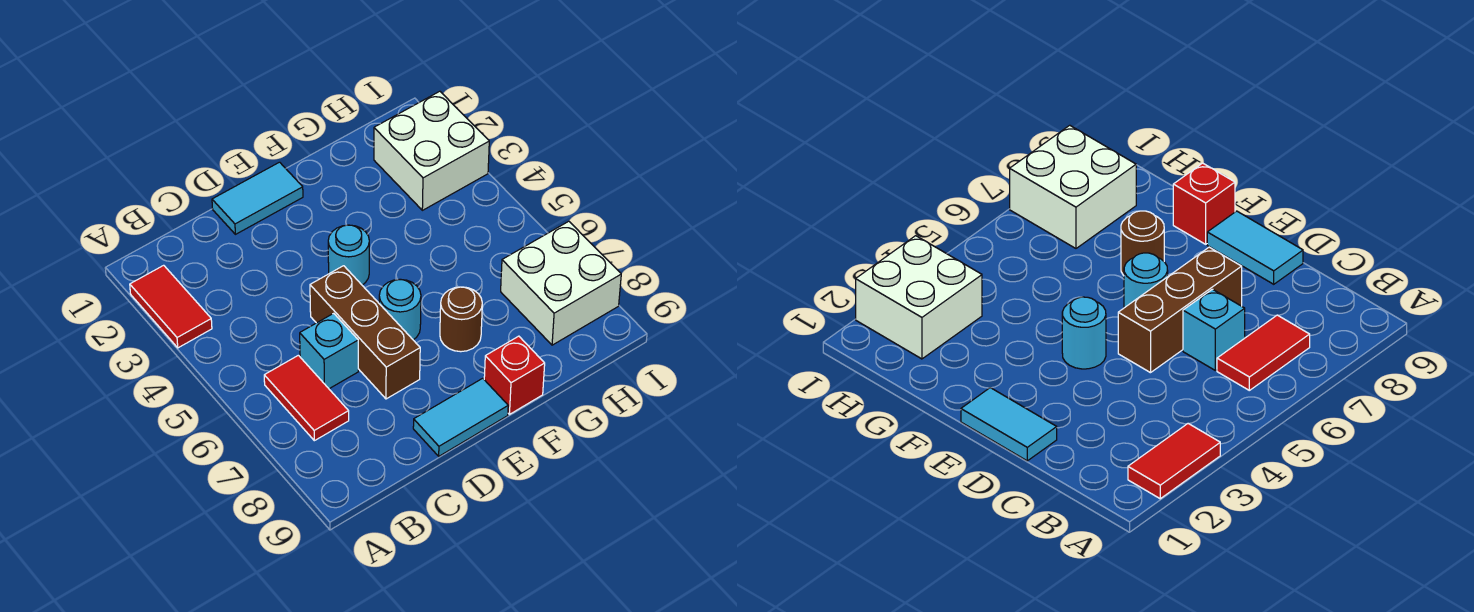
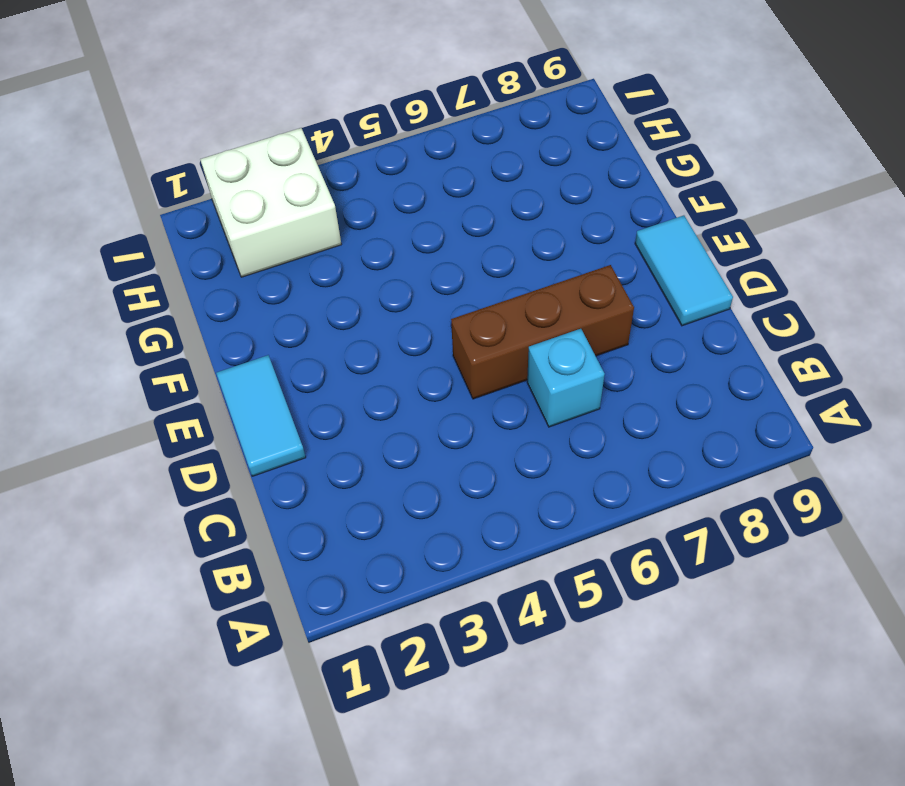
none -> red tile A2:A3 level 1
none -> red tile B6:B7 level 1
none -> cyan round brick E4 level 1

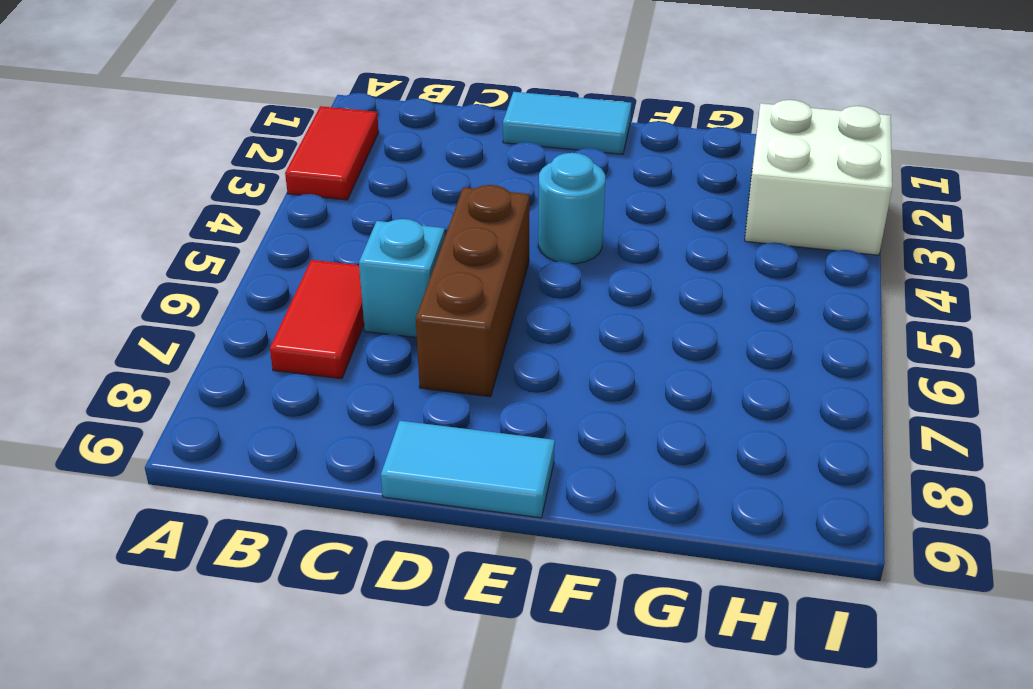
none -> cyan round brick E6 level 1
none -> brown round brick F7 level 1
none -> red brick F9 level 1

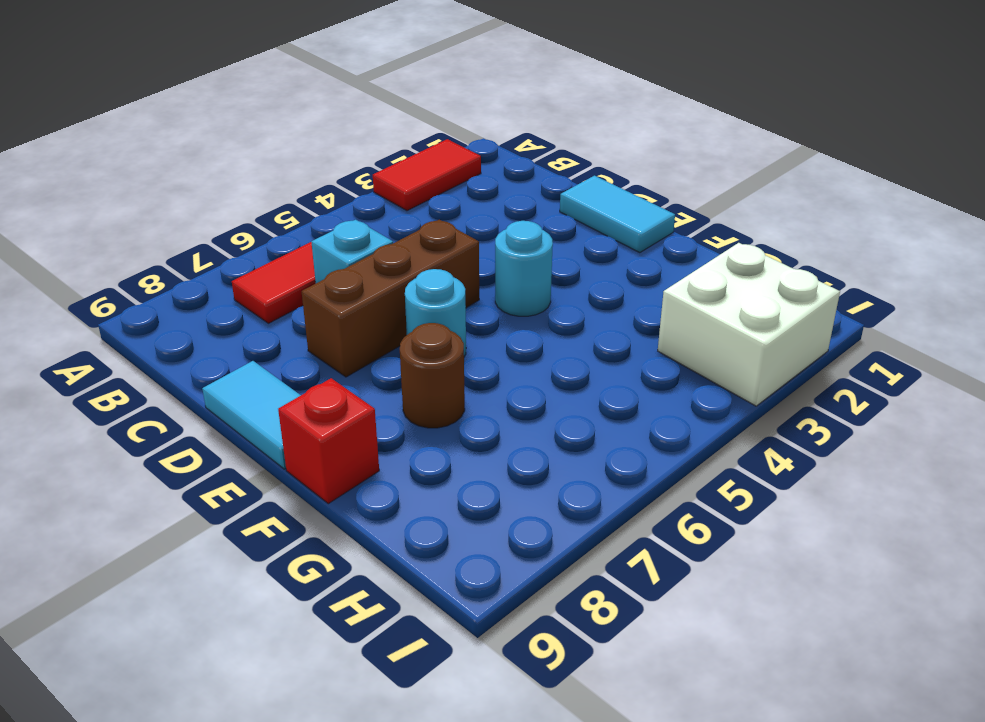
none -> white brick H7:I8 level 1

